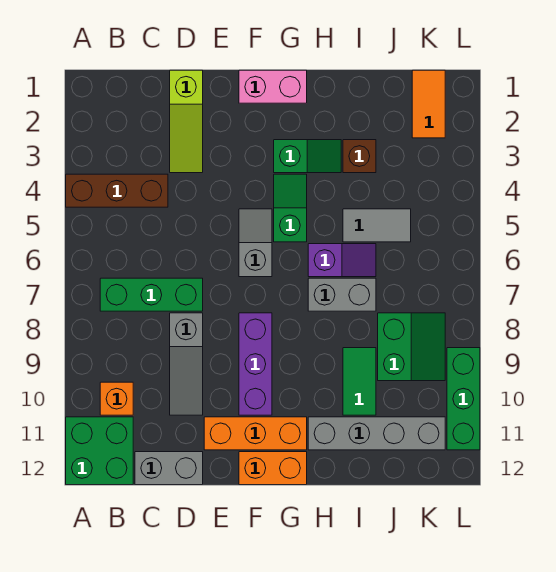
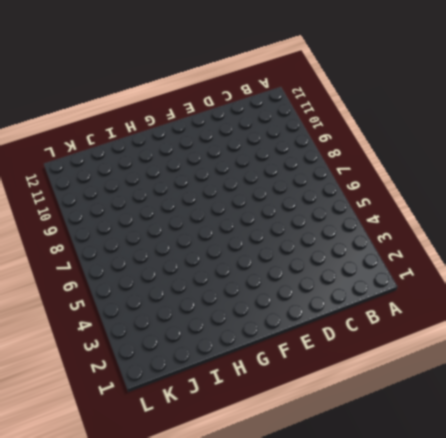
none -> brown brick A4:C4 level 1
none -> green brick A11:B12 level 1
none -> green brick B7:D7 level 1

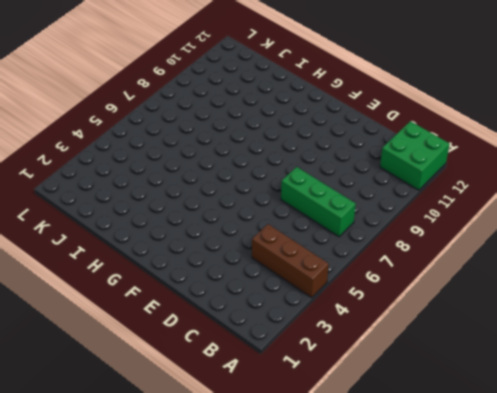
none -> orange brick B10 level 1
none -> grey brick C12:D12 level 1
none -> lime slope D1:D3 level 1 top 1

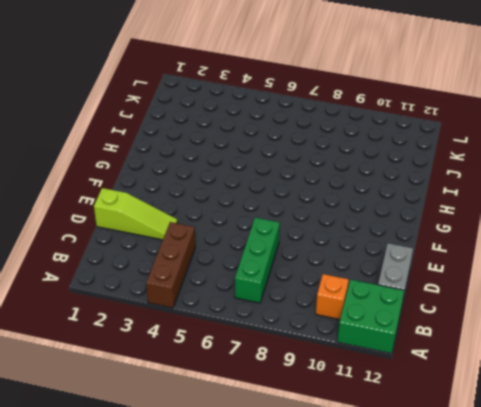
none -> grey slope D8:D10 level 1 top 8
none -> orange brick E11:G11 level 1
none -> pink brick F1:G1 level 1

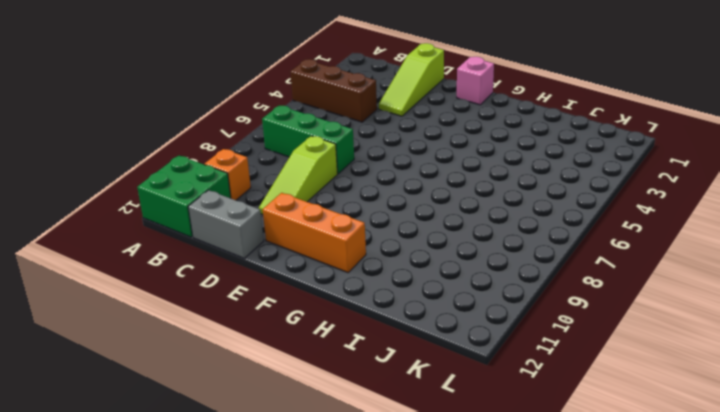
lime slope D8:D10 level 1 top 8 -> grey slope D8:D10 level 1 top 8
pink brick F1 level 1 -> pink brick F1:G1 level 1
none -> grey slope F5:F6 level 1 top 6
none -> purple brick F8:F10 level 1
none -> orange brick F12:G12 level 1

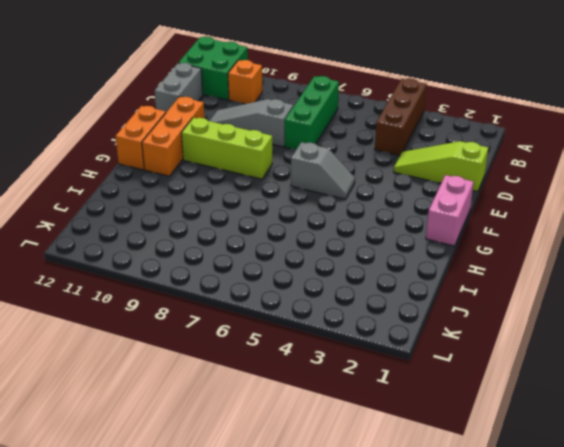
lime brick F8:F10 level 1 -> purple brick F8:F10 level 1
none -> green slope G3:H3 level 1 top G
none -> green slope G4:G5 level 1 top 5
none -> purple slope H6:I6 level 1 top H

